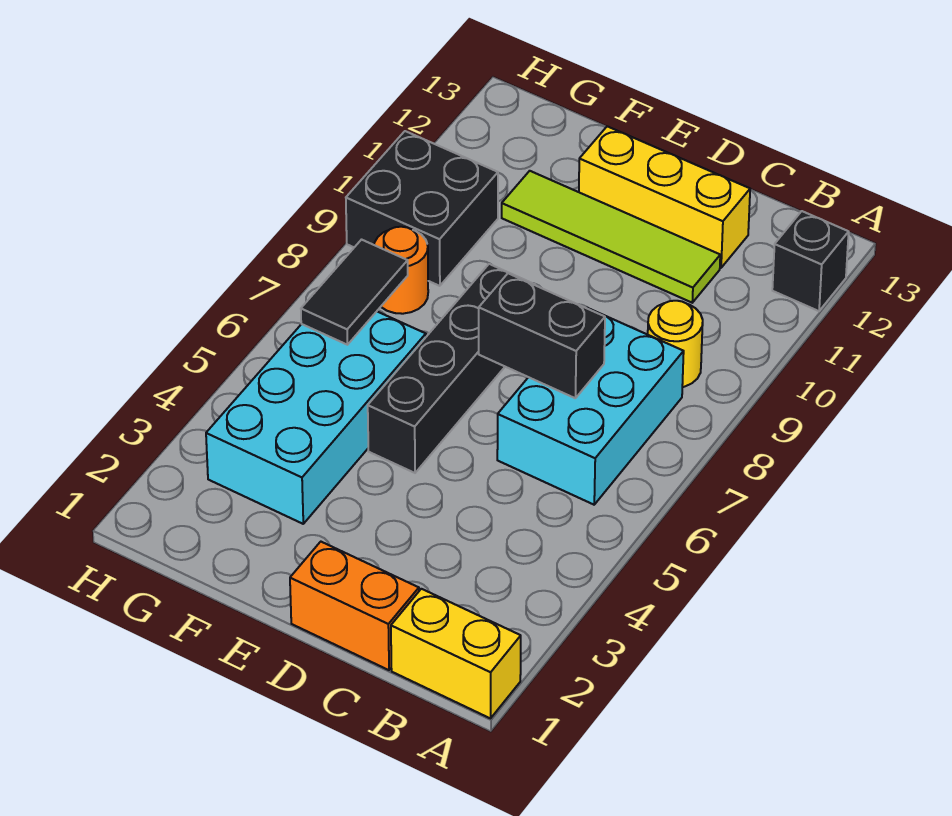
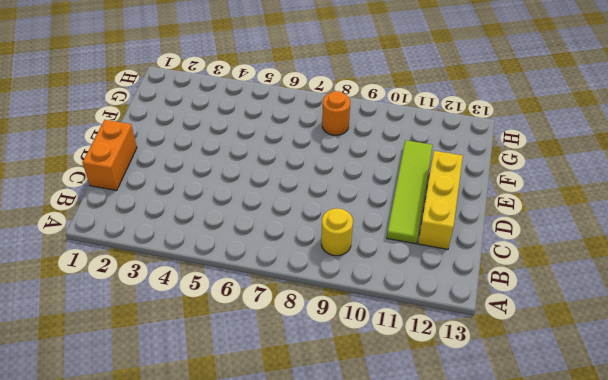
none -> yellow brick A1:B1 level 1
none -> black brick A12 level 1
none -> cyan brick B6:C8 level 1

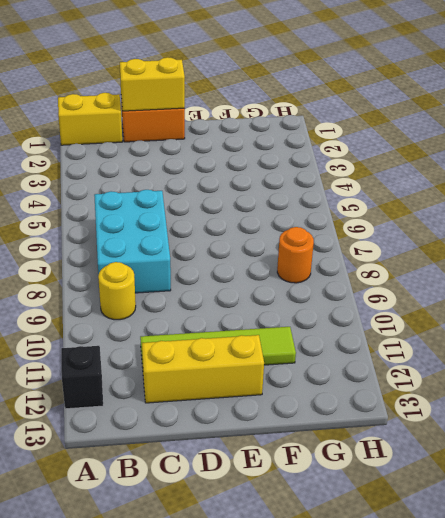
yellow brick C1:D1 level 2 -> none
none -> black brick E5:E8 level 1
none -> cyan brick F3:G6 level 1
none -> black brick G9:H10 level 1

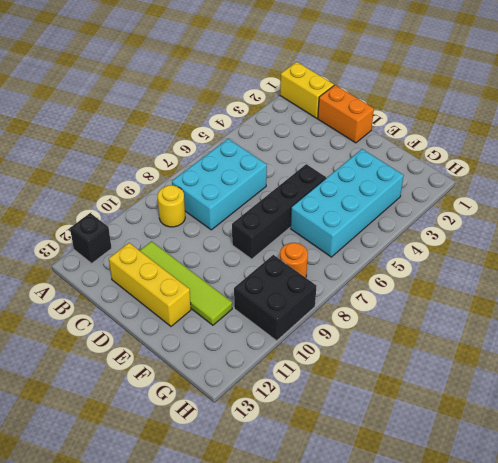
none -> black brick C7:D7 level 2
none -> black tile G6:G7 level 2

